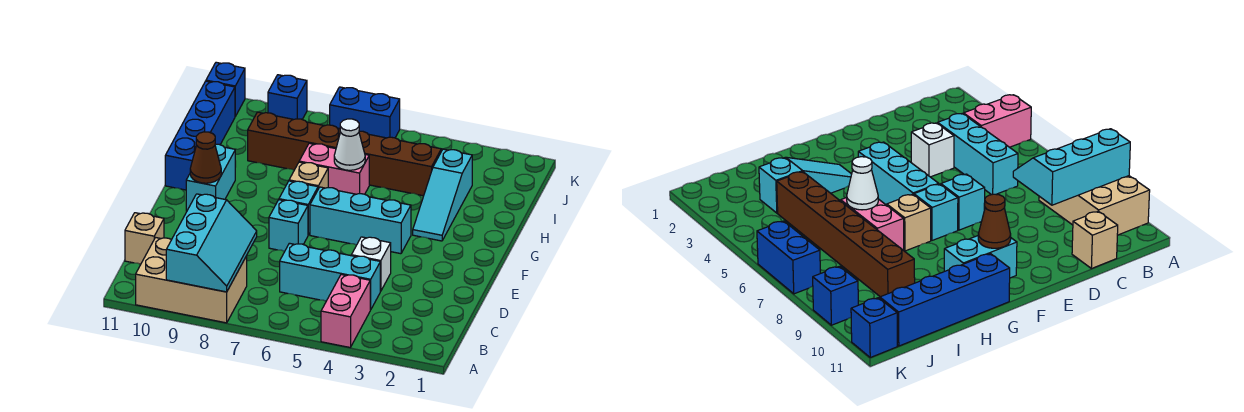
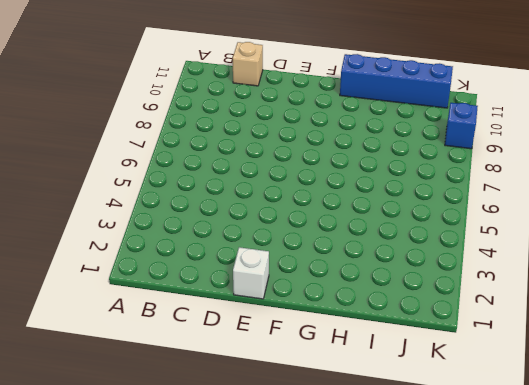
white brick E1 level 1 -> white brick D4 level 1
none -> pink brick A4:B4 level 1
none -> tan brick A8:B10 level 1
none -> cyan brick C4:C6 level 1

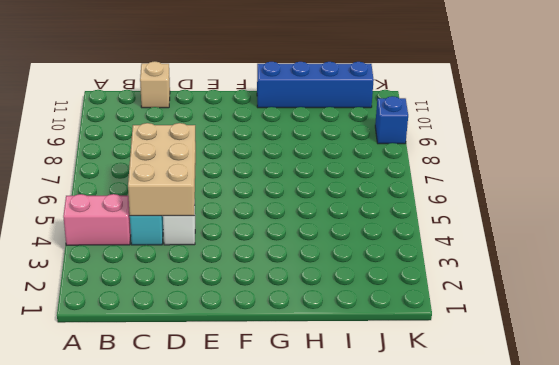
tan brick C4:D6 level 2 -> tan brick A8:B10 level 1
none -> cyan brick E7 level 1
none -> cyan brick F4:F6 level 1
none -> cyan brick F7 level 1

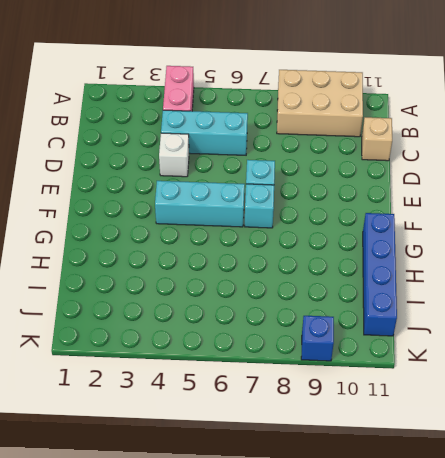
none -> cyan brick F10:G10 level 1
none -> cyan slope G3:I3 level 1 top I
none -> tan brick G7 level 1

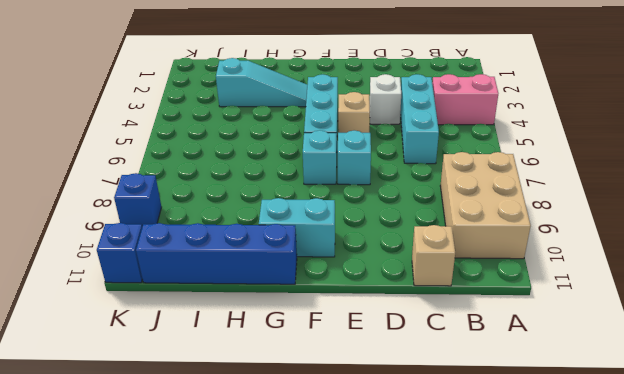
tan brick E5 level 1 -> tan brick G7 level 1
none -> pink brick H6:H7 level 1
none -> brown brick I4:I9 level 1
none -> blue brick K6:K7 level 1

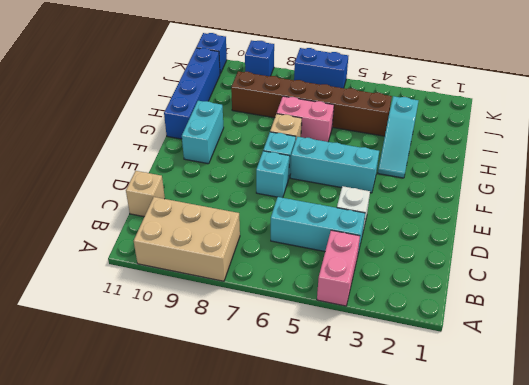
none -> cyan slope A8:C9 level 2 top 9
none -> brown cone F10 level 2
none -> white cone H6 level 2

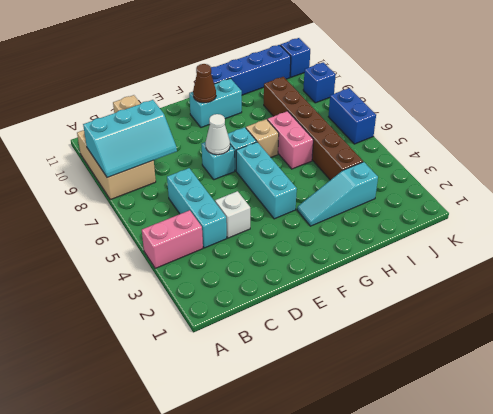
white cone E7 level 2 -> white cone H6 level 2

